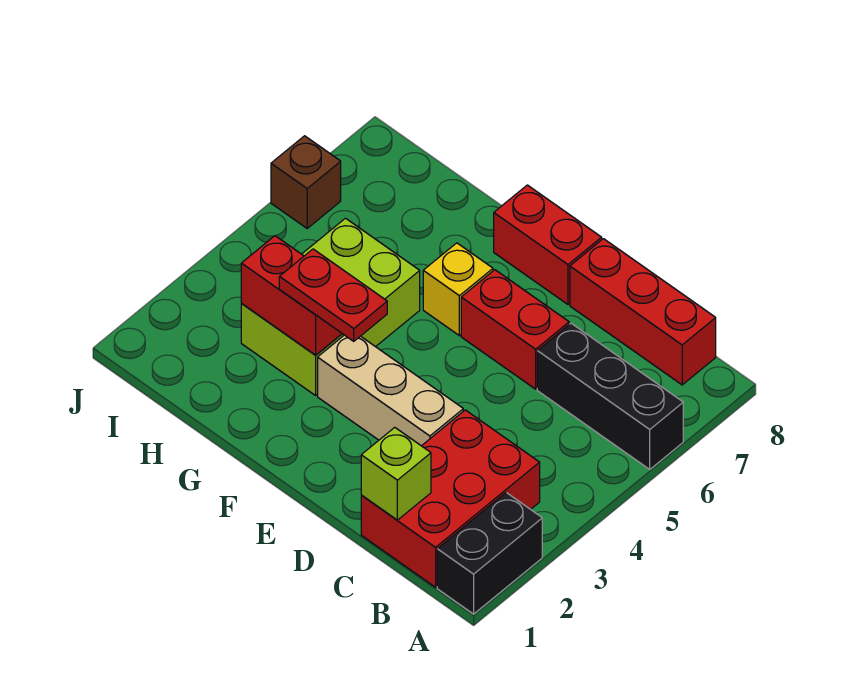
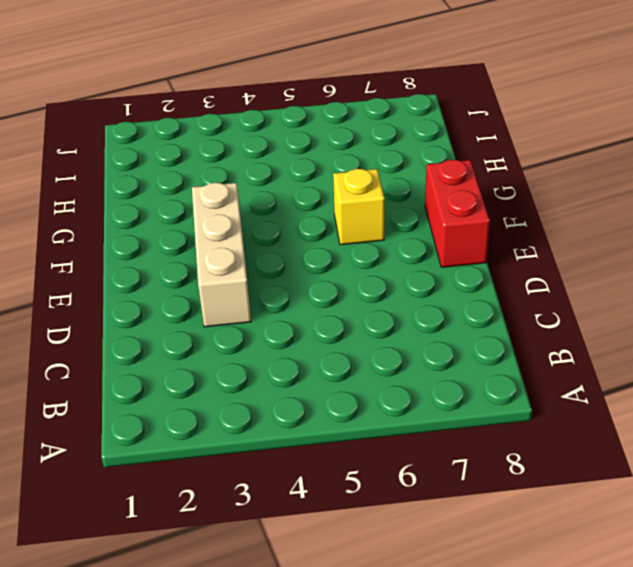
none -> black brick A1:A2 level 1
none -> black brick A6:C6 level 1
none -> red brick B1:C3 level 1

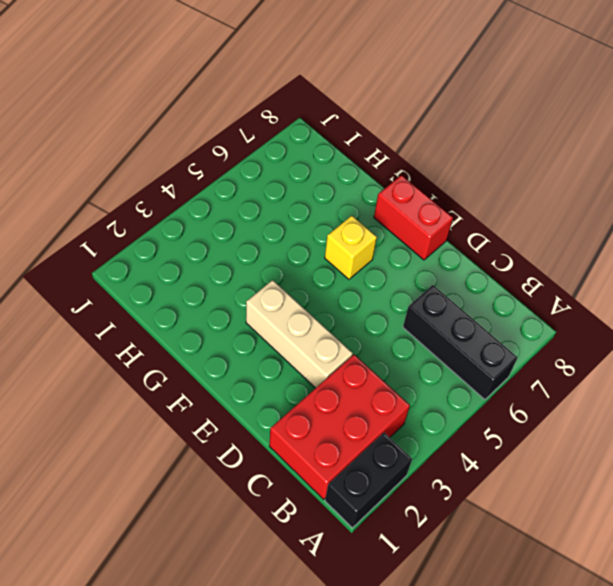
none -> red brick B8:D8 level 1
none -> red brick D6:E6 level 1
none -> lime brick G3:H5 level 1

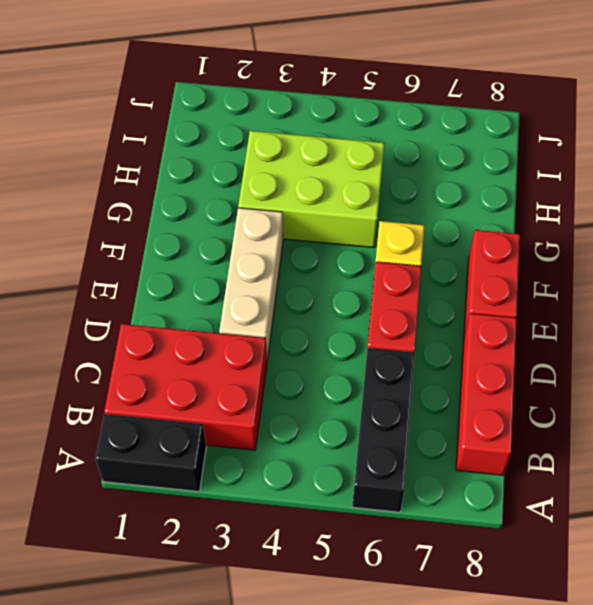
none -> brown brick J6 level 1
none -> lime brick C1 level 2
none -> red brick G3:H3 level 2

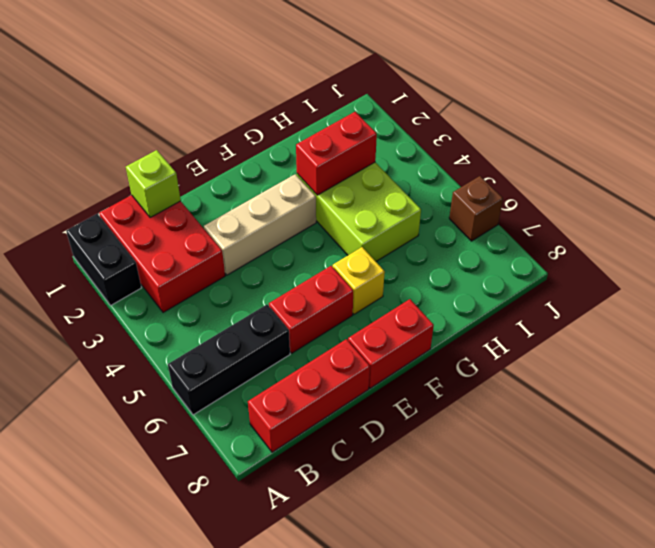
none -> red plate F3:G3 level 3

